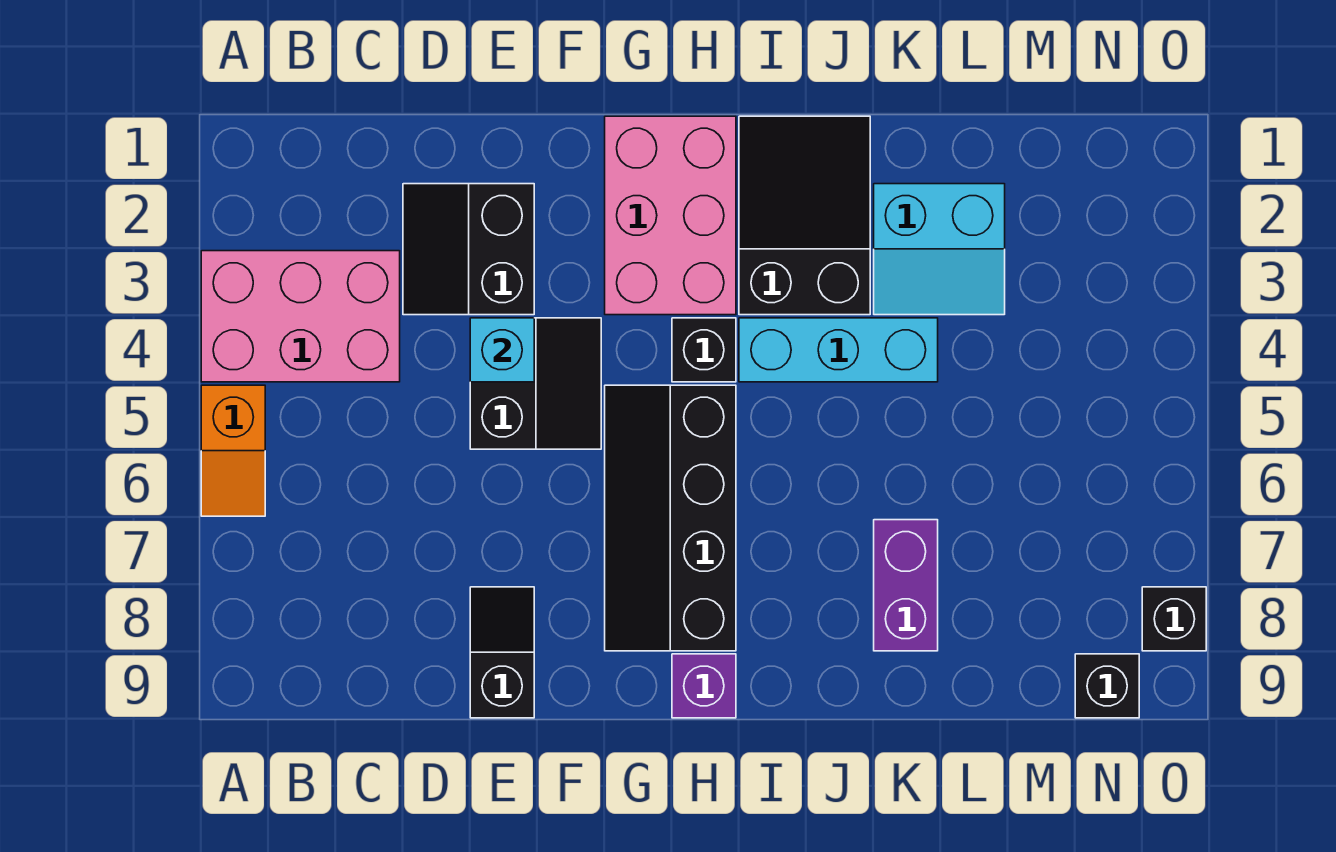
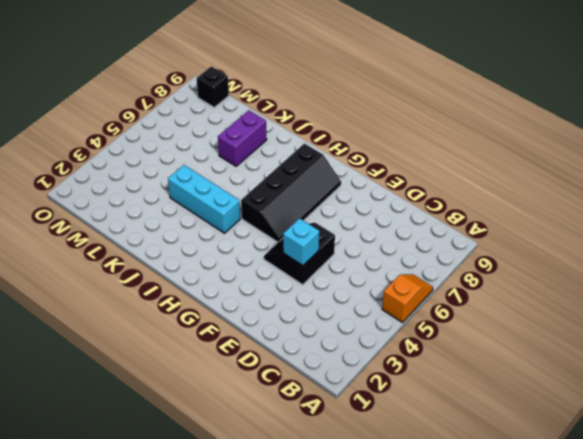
none -> pink brick A3:C4 level 1
none -> black slope D2:E3 level 1 top E
none -> black slope E8:E9 level 1 top 9

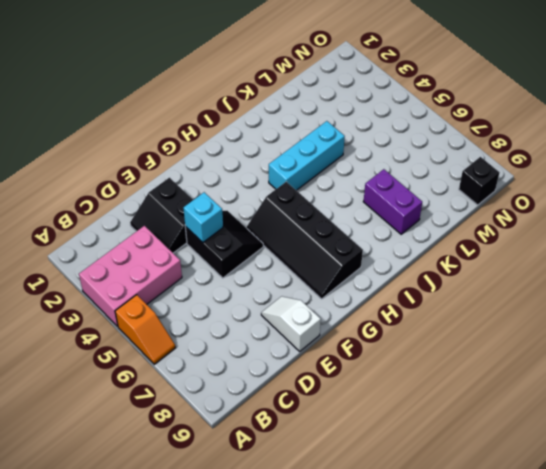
white slope E8:E9 level 1 top 9 -> black slope E8:E9 level 1 top 9
none -> pink brick G1:H3 level 1
none -> black brick H4 level 1
none -> purple brick H9 level 1

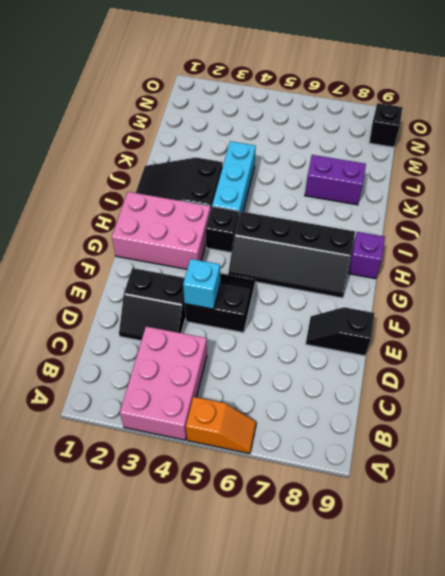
none -> cyan slope K2:L3 level 1 top 2
none -> black brick O8 level 1

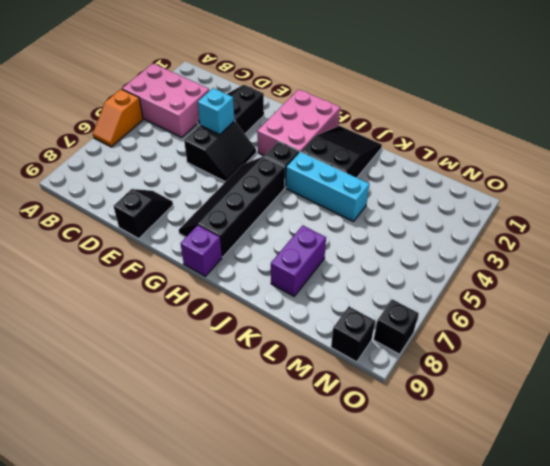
none -> cyan slope K2:L3 level 1 top 2

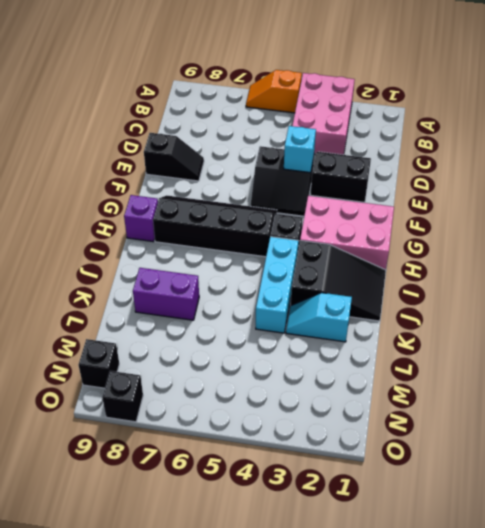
cyan slope K2:K3 level 1 top 2 -> cyan slope K2:L3 level 1 top 2

